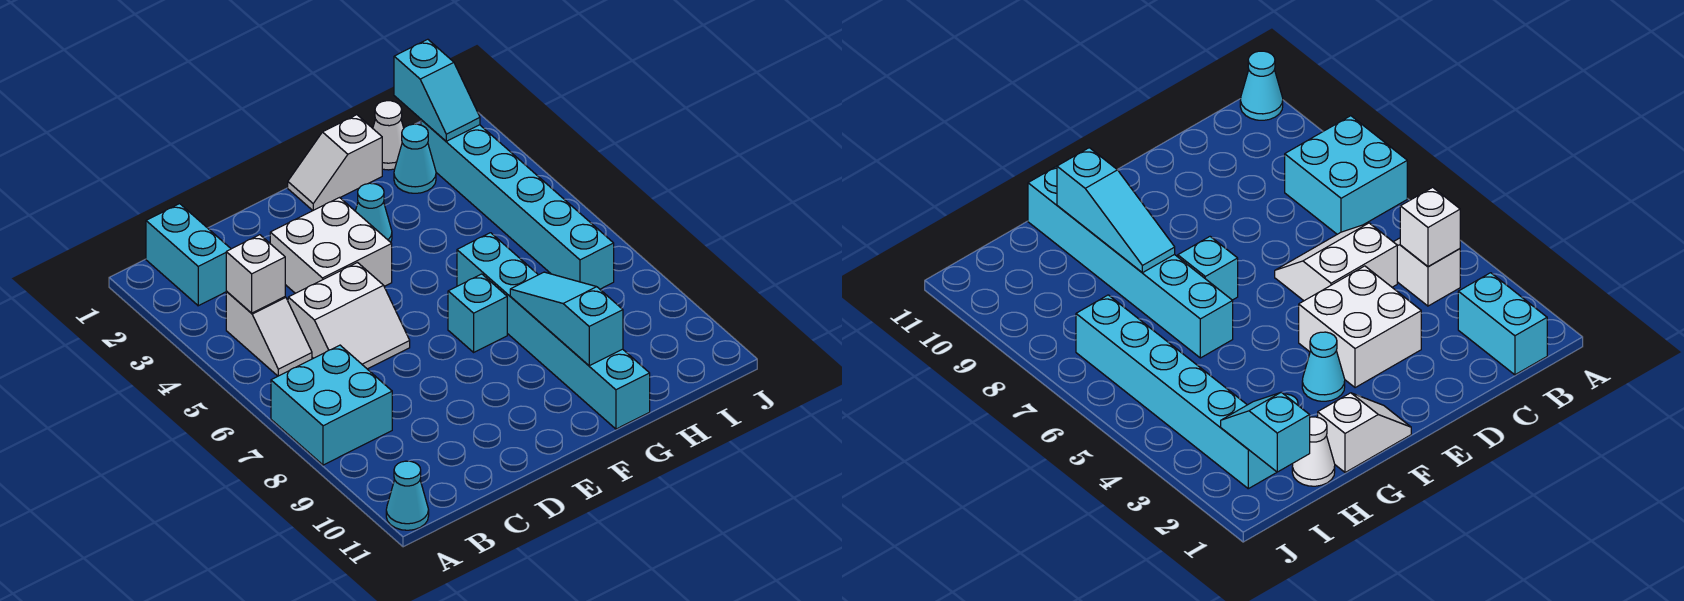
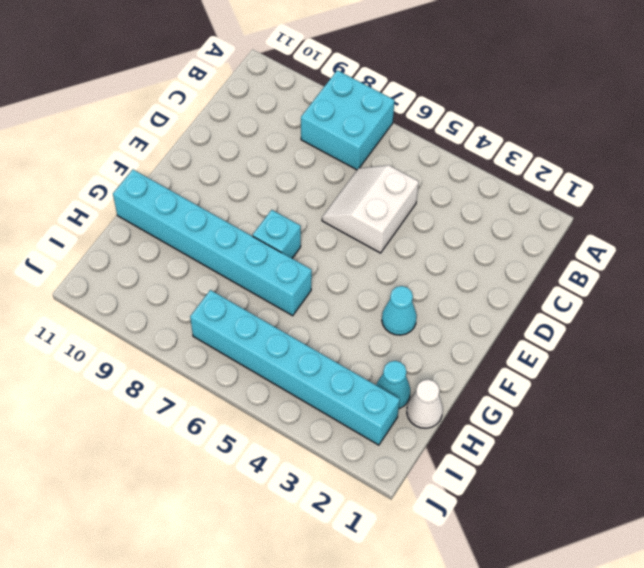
none -> cyan cone A11 level 1
none -> cyan brick B1:B2 level 1
none -> white slope B4:B5 level 1 top 4

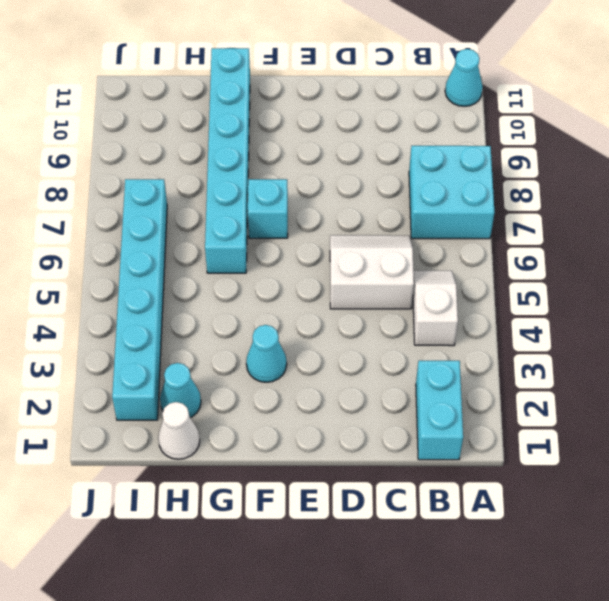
none -> white brick D3:E4 level 1
none -> white slope F1:G1 level 1 top G
none -> white brick B4 level 2

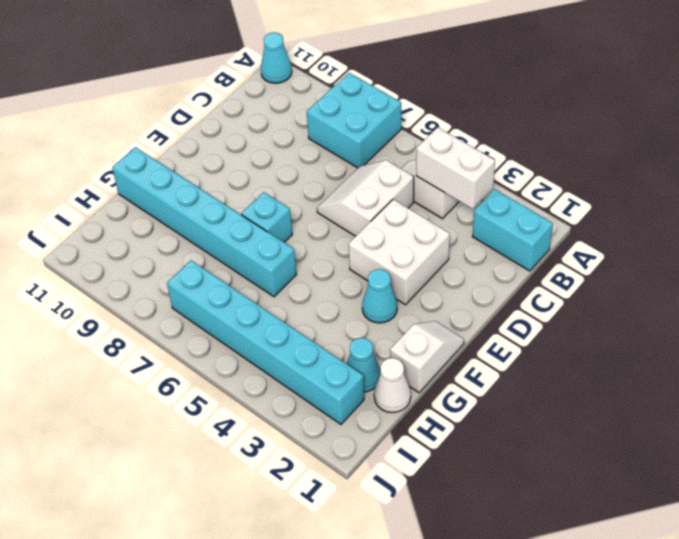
white brick B3:B4 level 2 -> white brick B4 level 2
none -> cyan slope G8:G10 level 2 top 10
none -> cyan slope I1:I2 level 2 top 1

